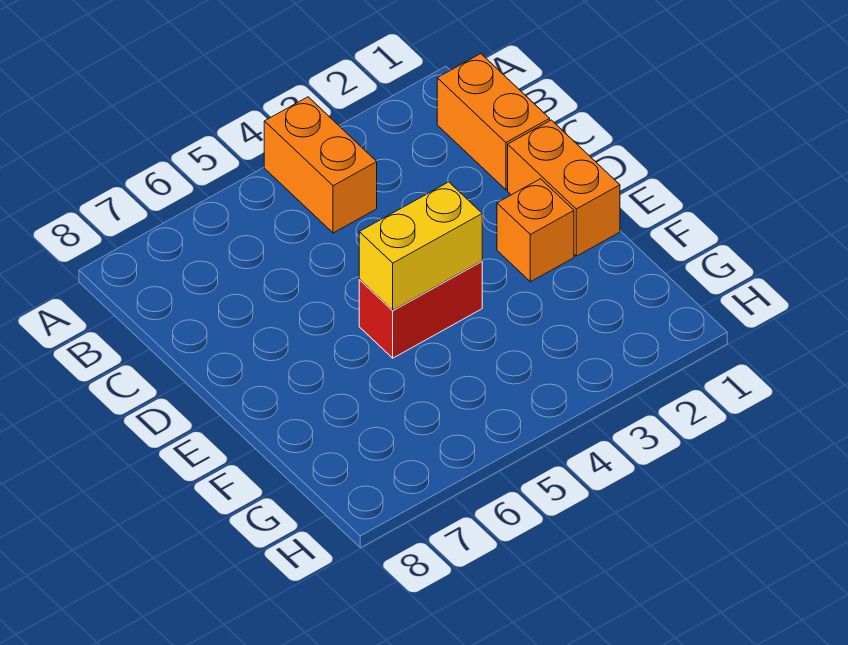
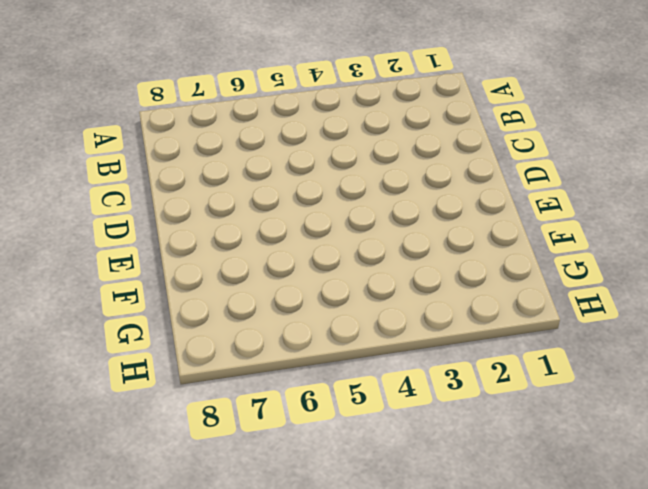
none -> orange brick A4:B4 level 1
none -> orange brick B1:C1 level 1

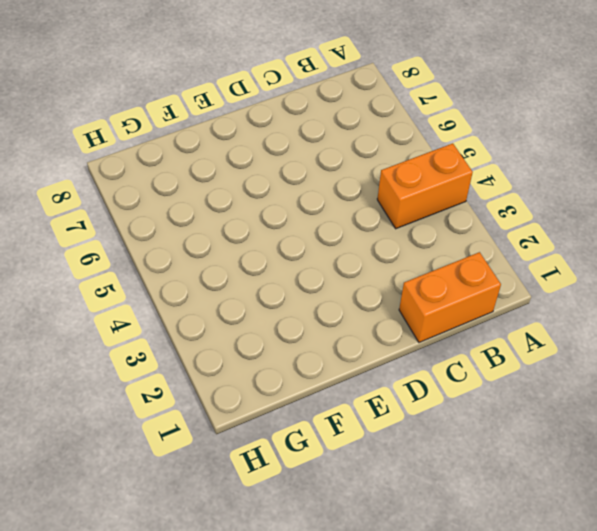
none -> orange brick D1:E1 level 1
none -> orange brick E2 level 1

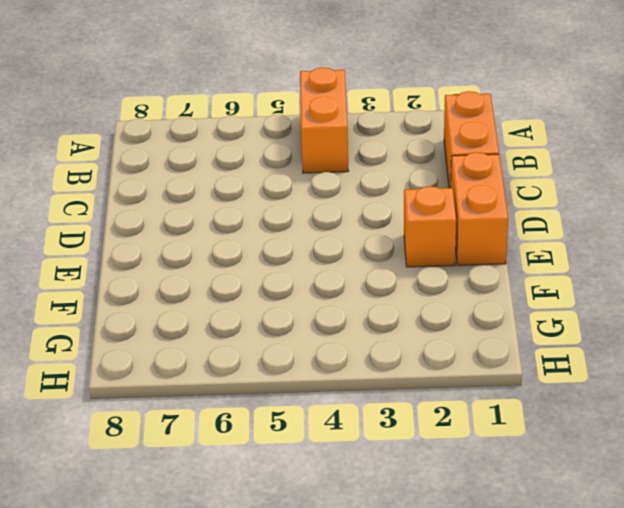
none -> red brick E4:E5 level 1
none -> yellow brick E4:E5 level 2

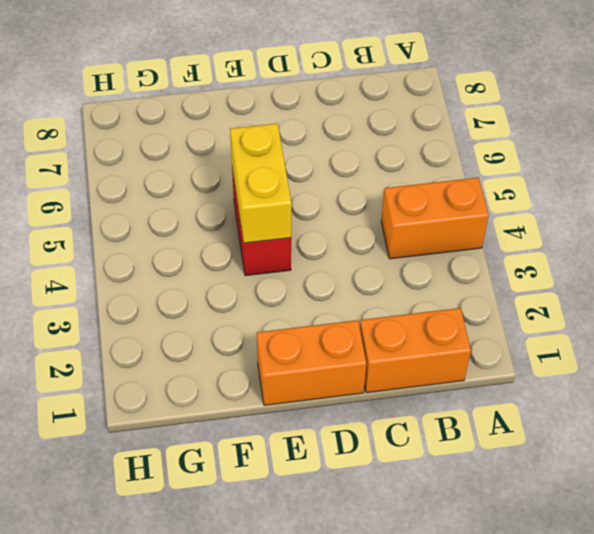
none -> orange brick E2 level 1

